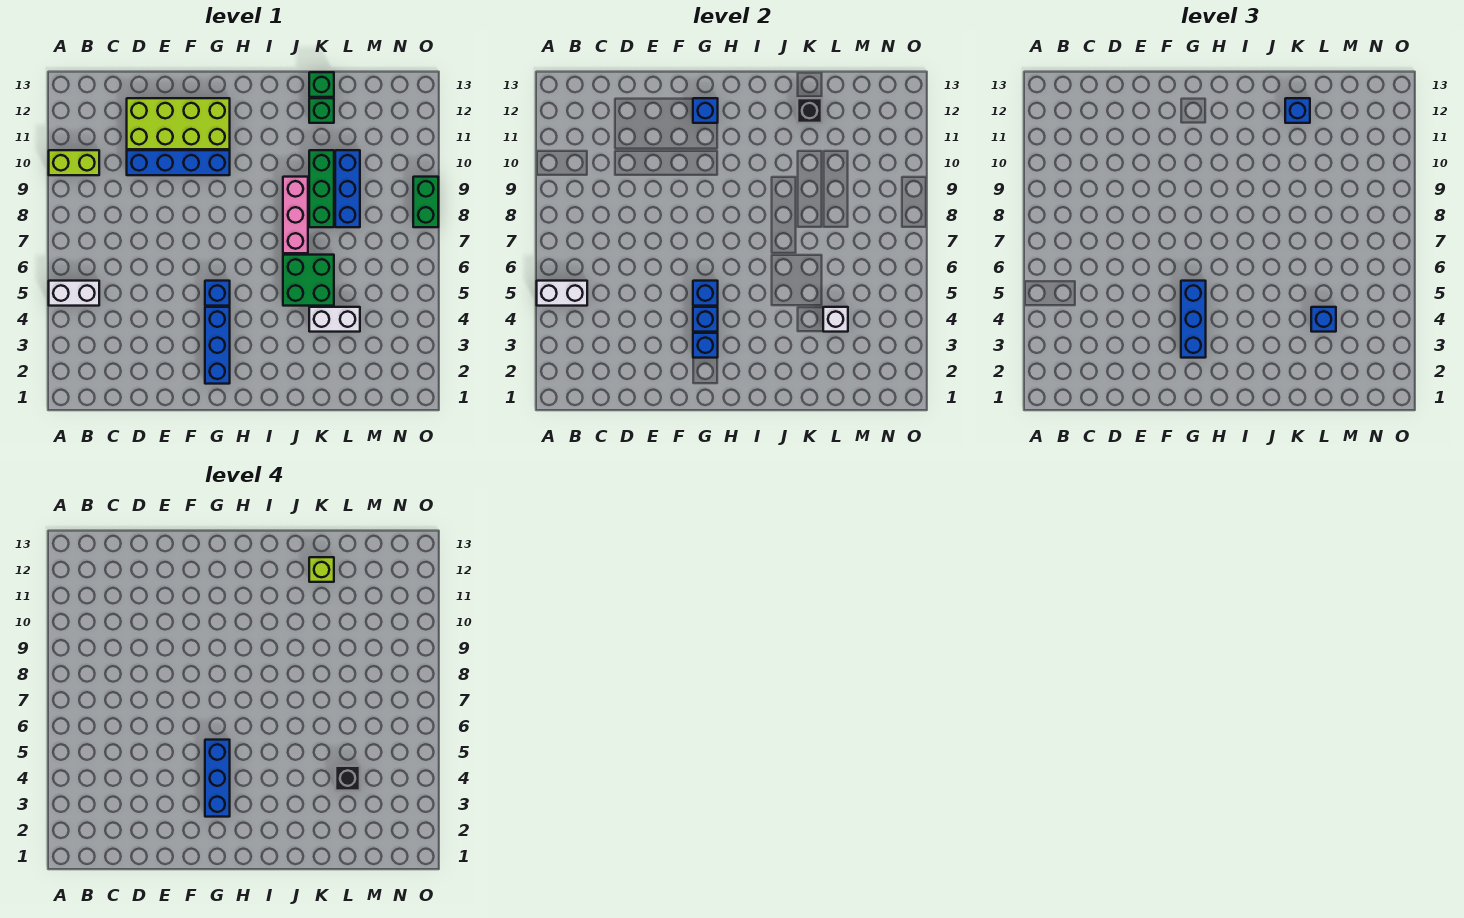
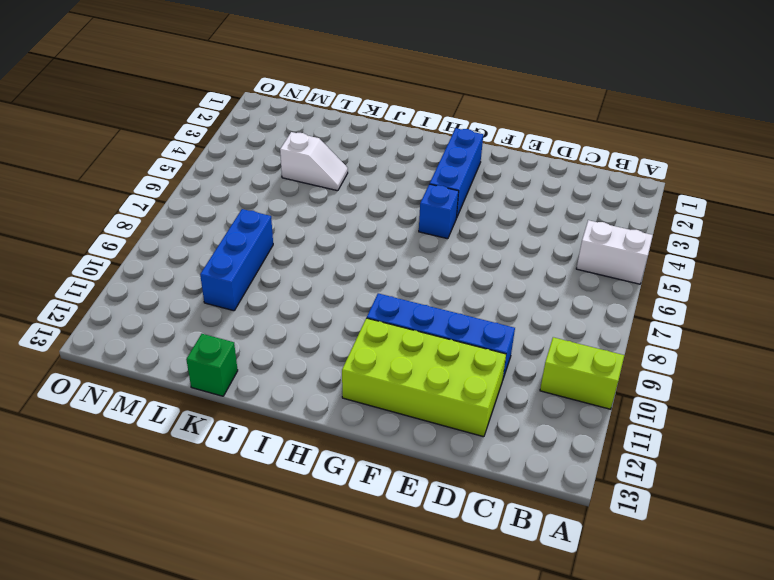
white slope K4:L4 level 1 top L -> white brick K4:L4 level 1
none -> green brick J5:K6 level 1
none -> pink brick J7:J9 level 1
none -> green brick K8:K10 level 1

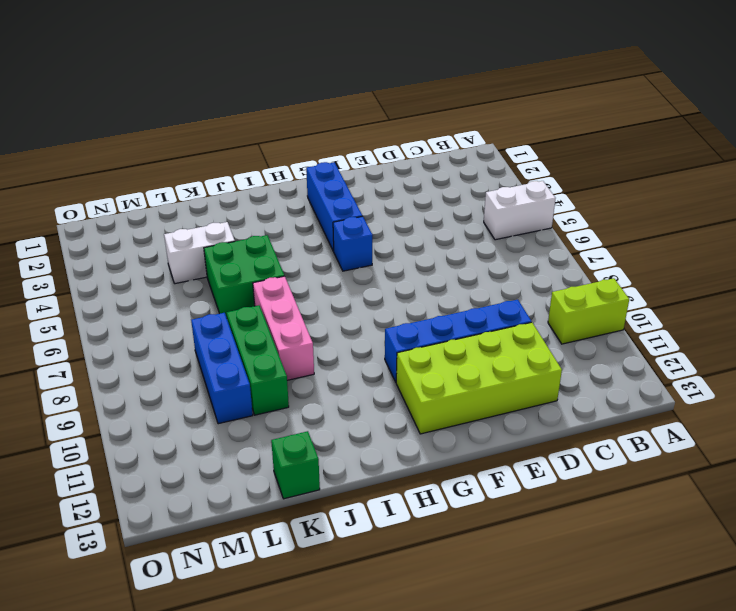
none -> green brick K12 level 1
none -> green brick O8:O9 level 1
none -> white brick A5:B5 level 2

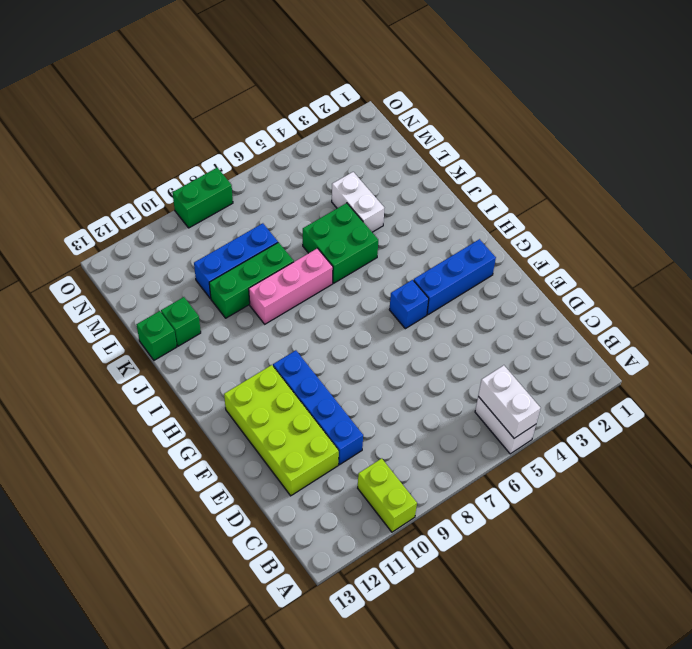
none -> blue brick G3 level 2
none -> blue brick G4 level 2
none -> blue brick G5 level 2

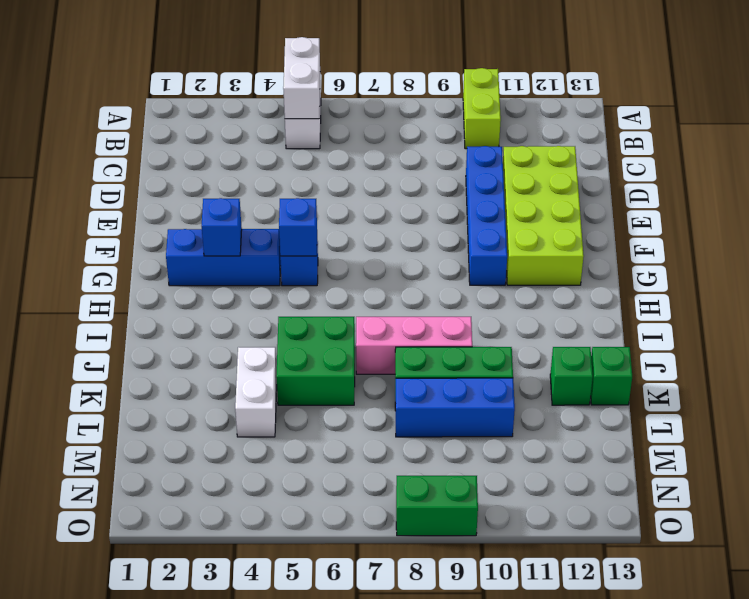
none -> blue brick G4 level 2
none -> blue brick G12 level 2
none -> black brick K12 level 2

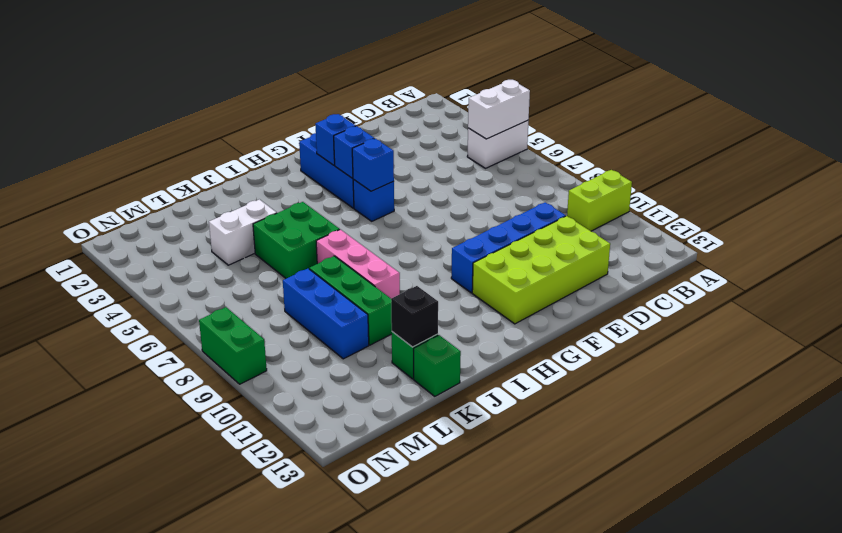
none -> blue brick G12 level 2
none -> white brick L4 level 2
none -> blue brick G3:G5 level 3

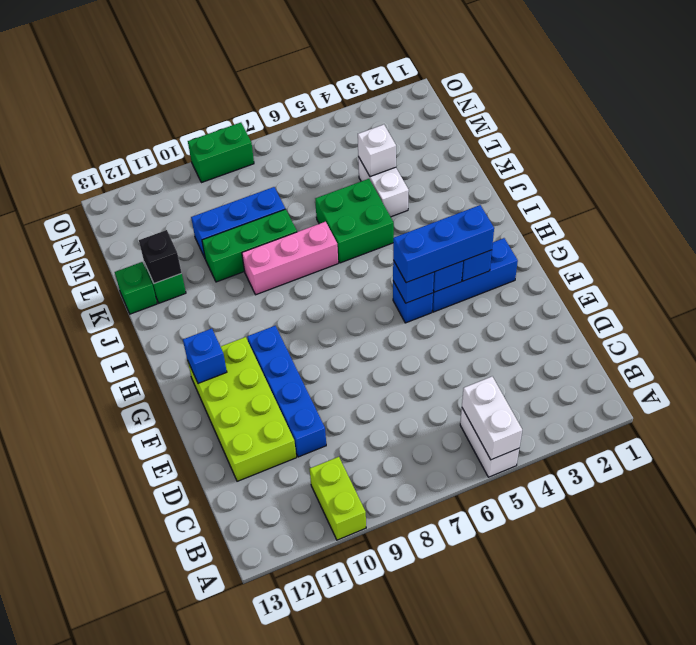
none -> blue brick K12 level 3
none -> blue brick L4 level 3
none -> blue brick G3:G5 level 4

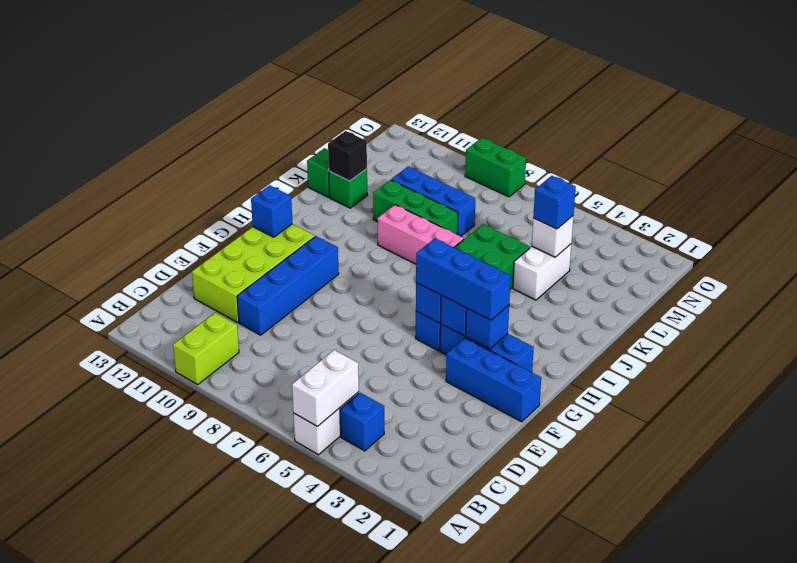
blue brick B4 level 1 -> blue brick K12 level 3
blue brick F1:F3 level 1 -> blue brick G3:G5 level 4
none -> lime brick K12 level 4
none -> black brick L4 level 4

